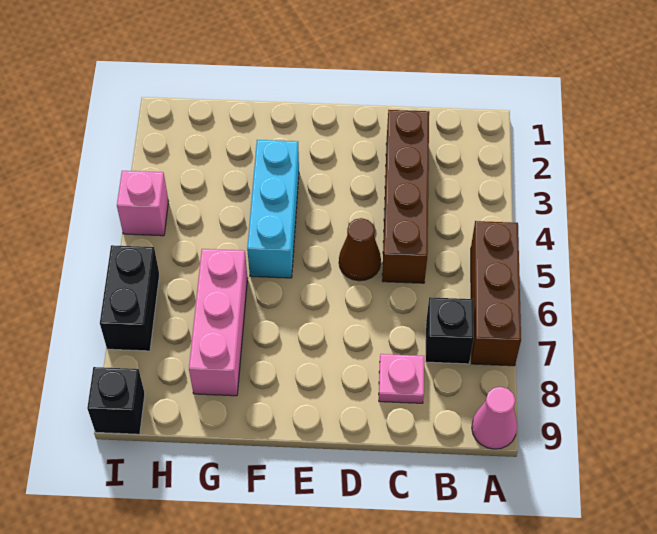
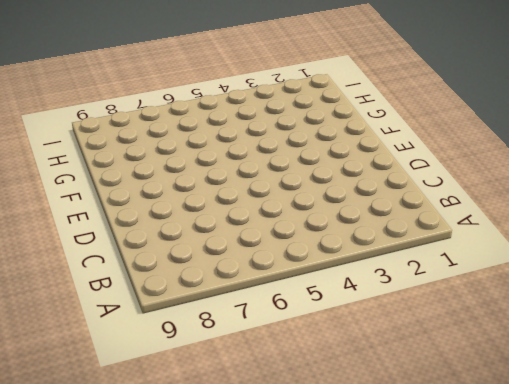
none -> brown brick A5:A7 level 1
none -> pink cone A9 level 1

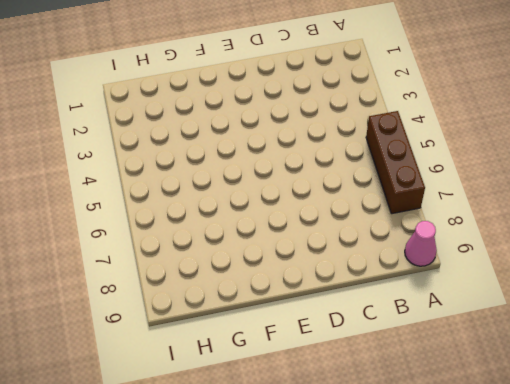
none -> black brick B7 level 1
none -> brown brick C2:C5 level 1

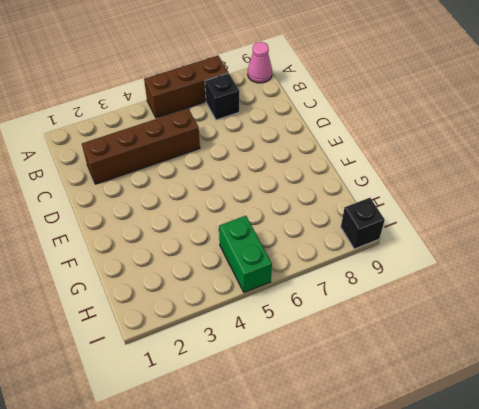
green brick H5:I5 level 1 -> none
none -> pink plate C8 level 1
none -> brown cone D5 level 1

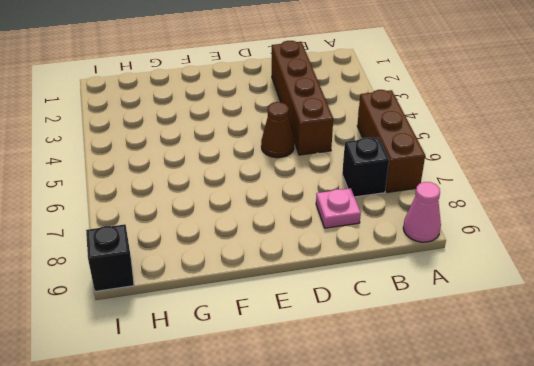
none -> cyan brick F3:F5 level 1
none -> pink brick G6:G8 level 1

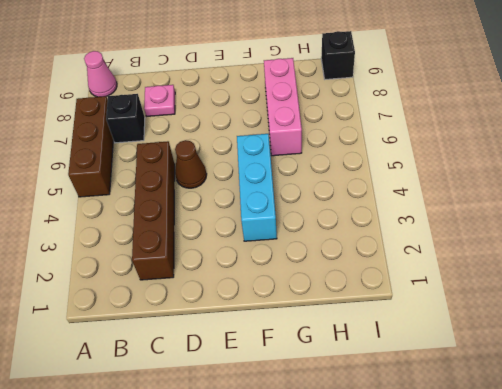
none -> pink brick I4 level 1
none -> black brick I6:I7 level 1

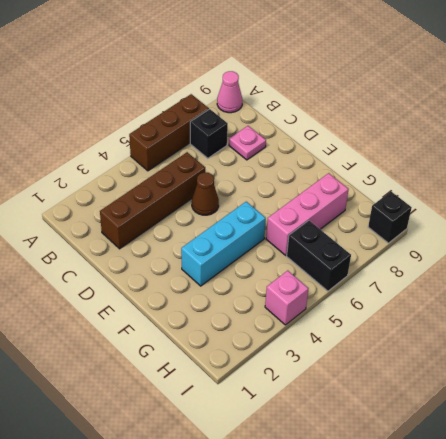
black brick H6:I6 level 1 -> black brick I6:I7 level 1

